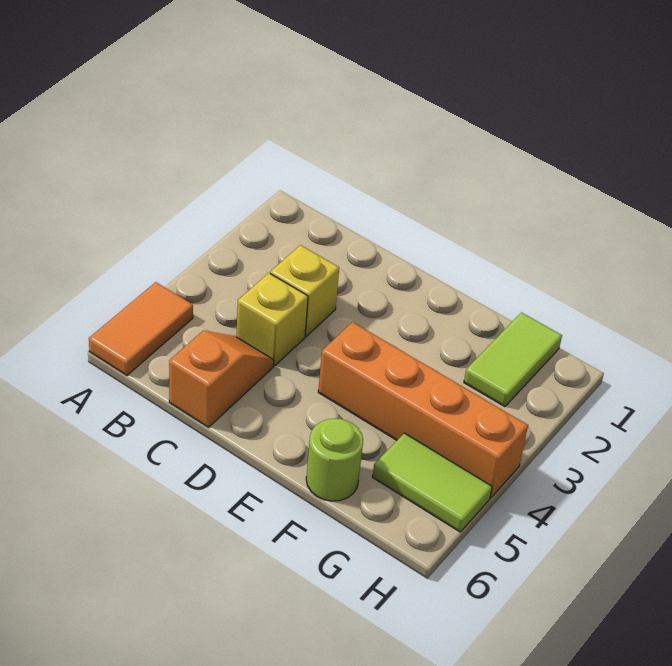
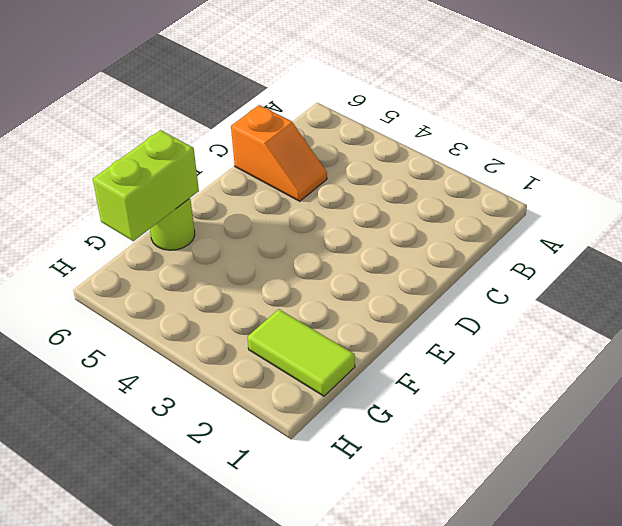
lime brick F6:G6 level 2 -> none
none -> orange tile A5:A6 level 1
none -> yellow brick C3 level 1

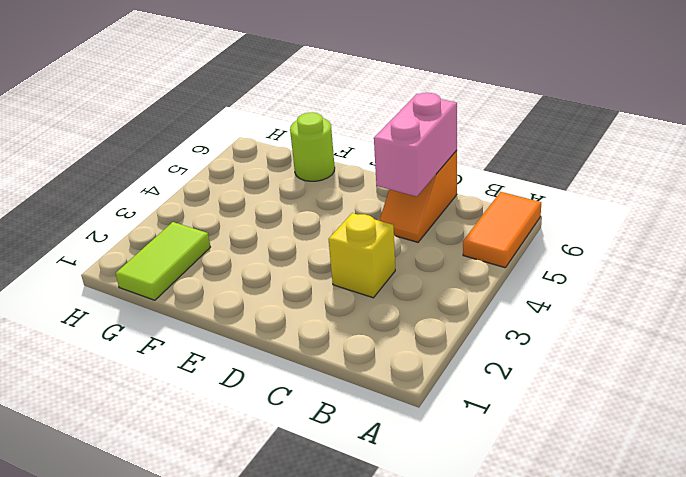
pink brick C5:C6 level 2 -> none
none -> yellow brick C4 level 1
none -> orange brick E4:H4 level 1

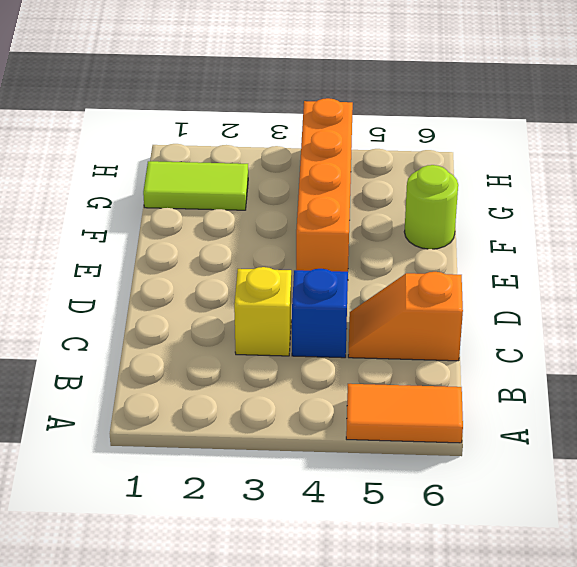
blue brick C4 level 1 -> yellow brick C4 level 1
none -> lime tile G5:H5 level 1

